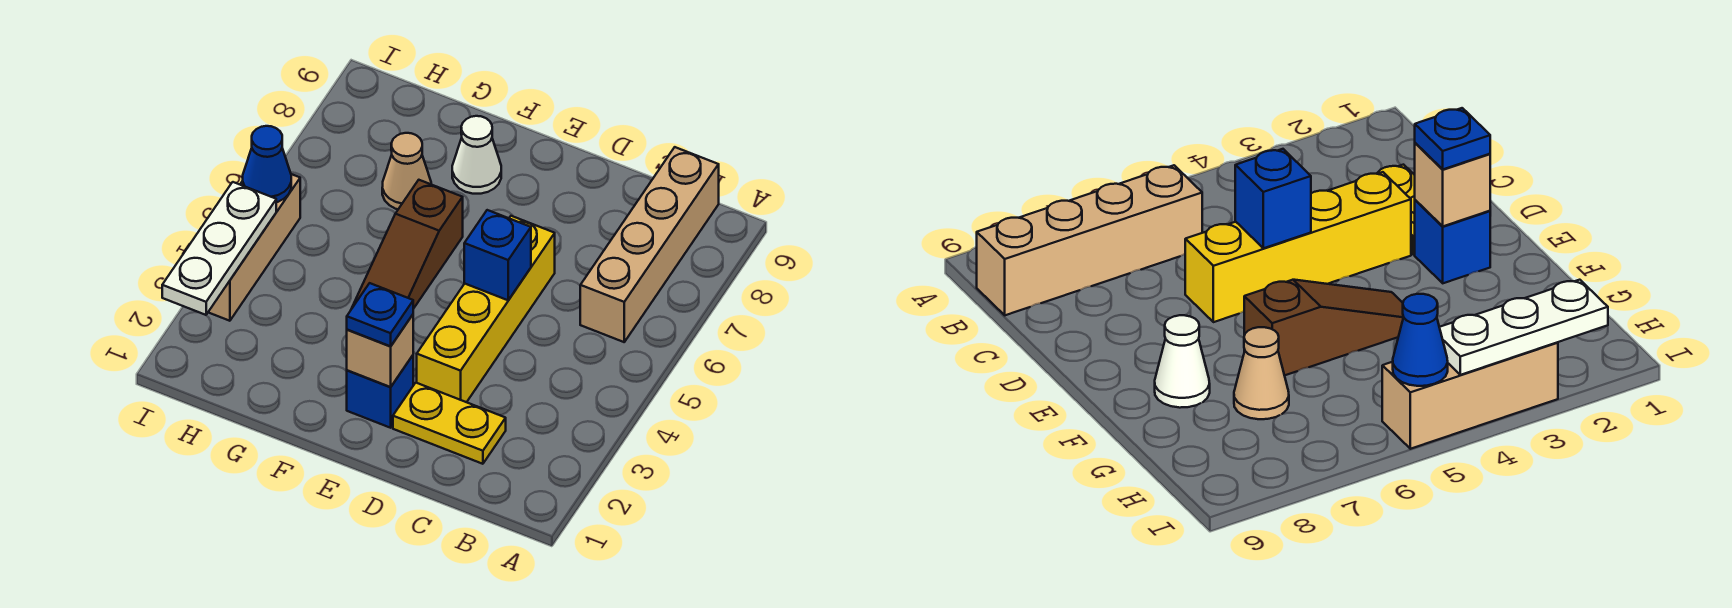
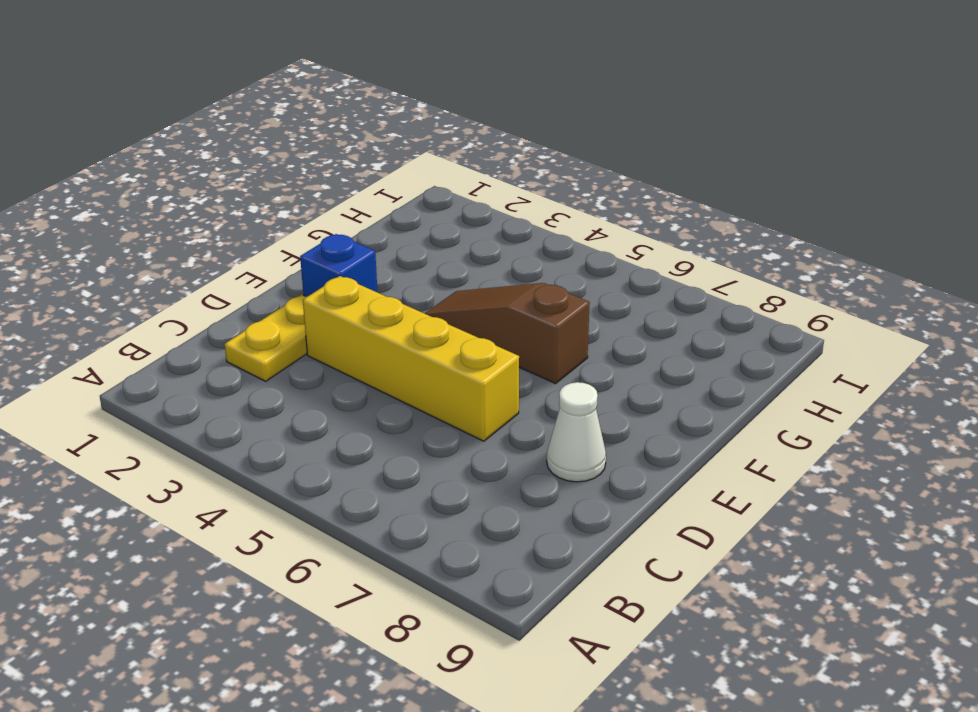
white cone D8 level 1 -> white cone F8 level 1
none -> tan brick B6:B9 level 1
none -> tan cone G7 level 1
none -> tan brick I3:I5 level 1

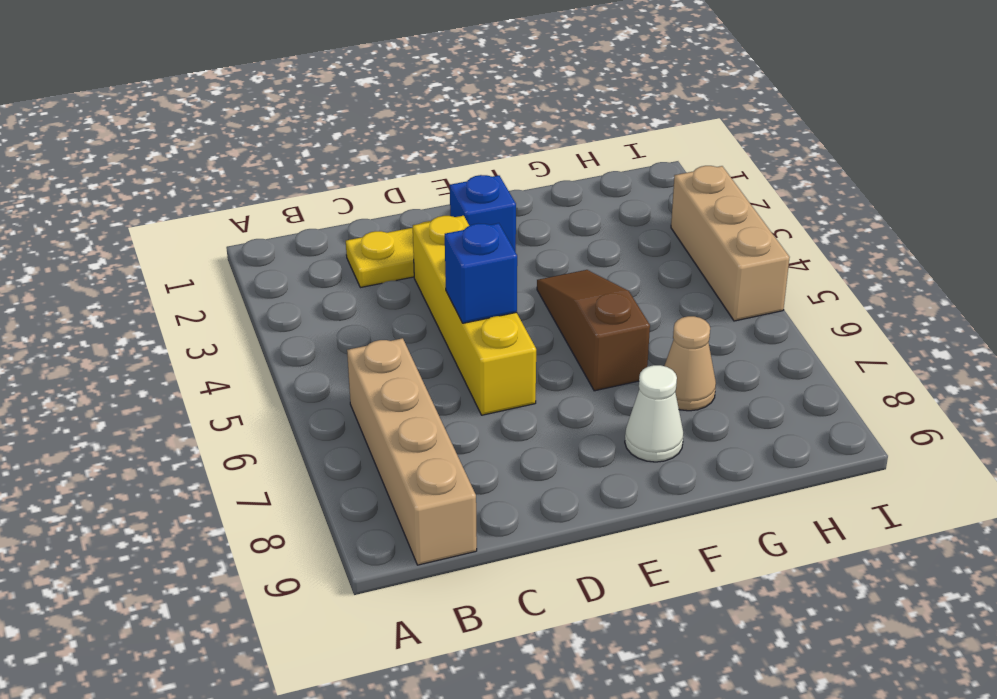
none -> tan brick E2 level 2
none -> white plate I2:I4 level 2
none -> blue cone I5 level 2

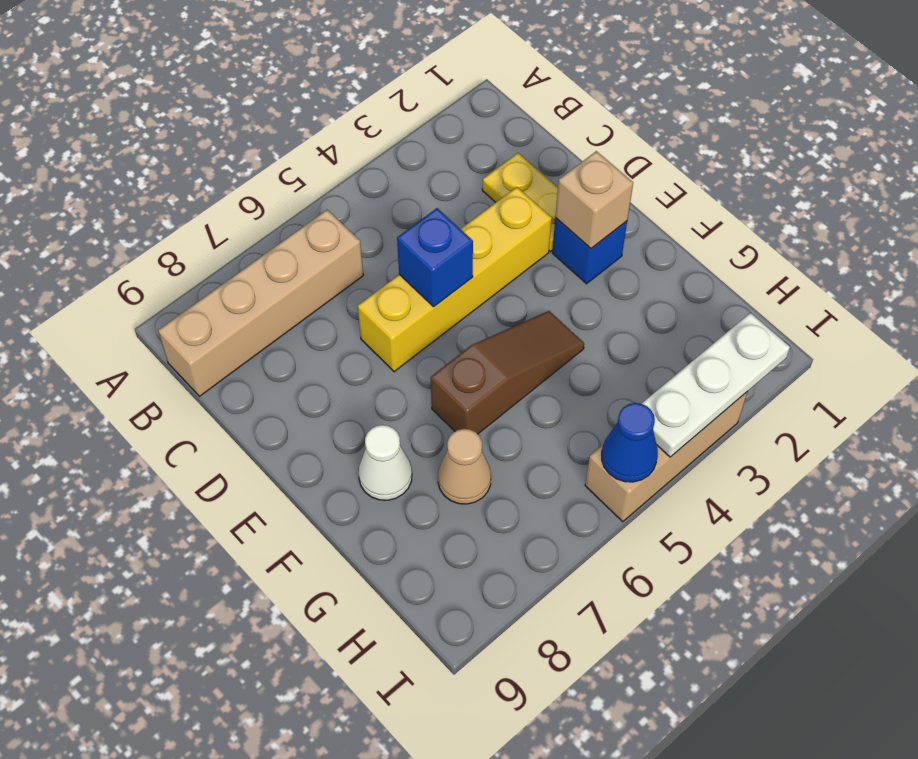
none -> blue plate E2 level 3

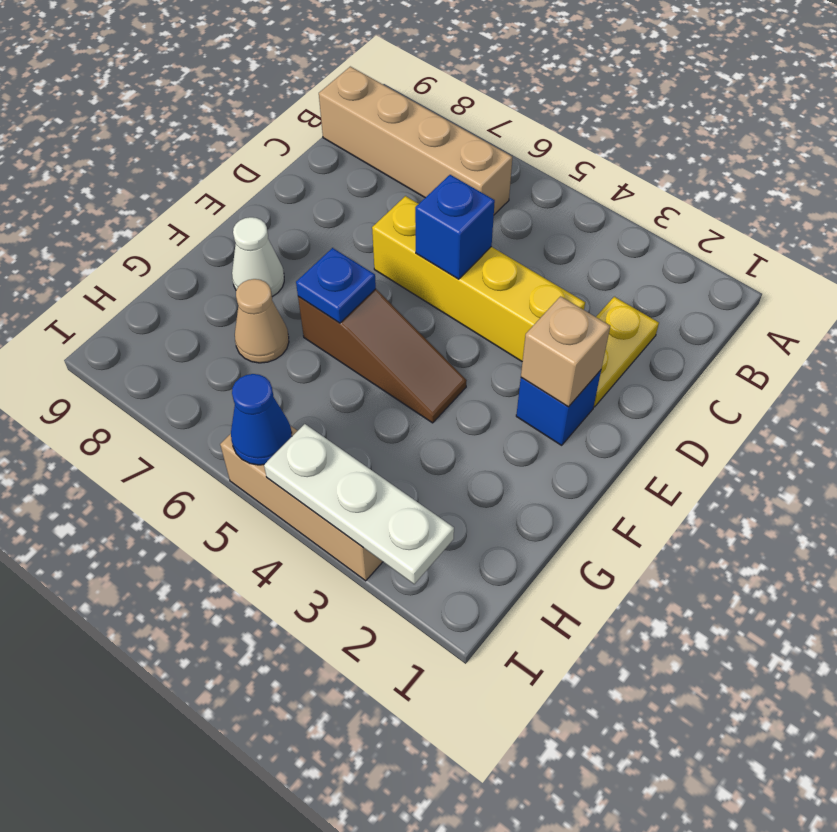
blue plate F6 level 2 -> blue plate E2 level 3

